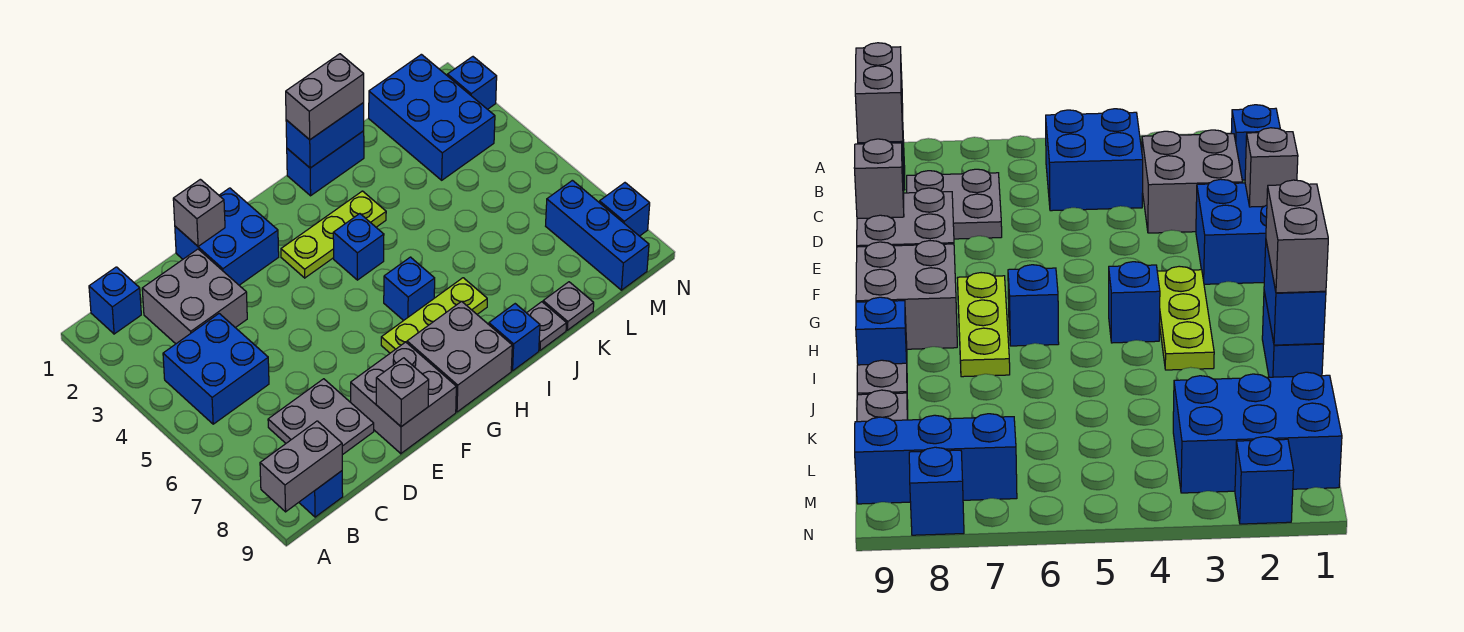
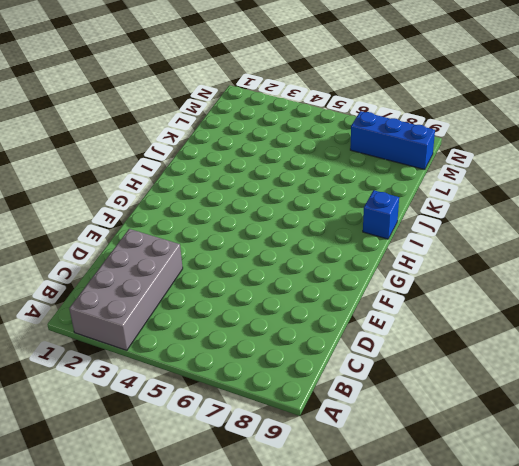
grey brick A2:D3 level 1 -> grey brick C2:D3 level 1
none -> blue brick B1 level 1
none -> blue brick B4:C5 level 1
none -> blue brick B9 level 1

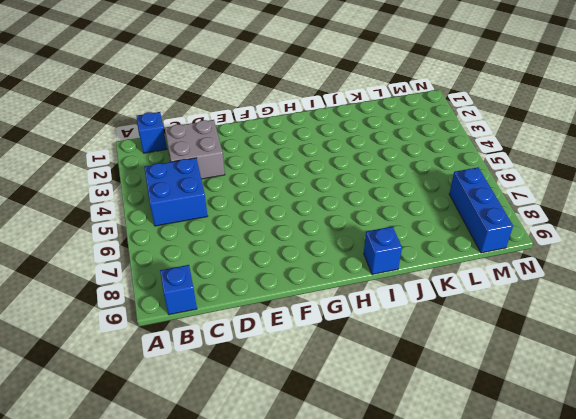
none -> grey plate C7:D8 level 1
none -> blue brick E1:F2 level 1
none -> grey brick E8:F9 level 1

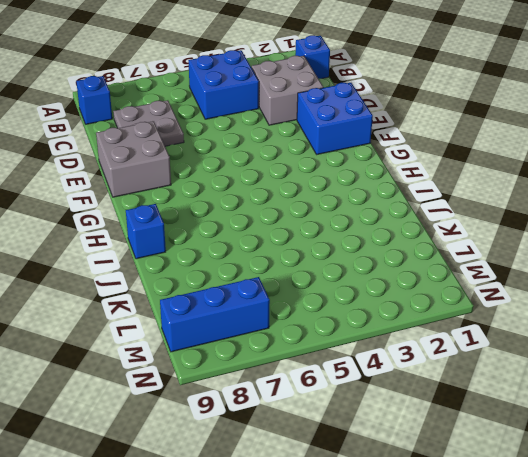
none -> lime plate G3:I3 level 1
none -> lime plate G7:I7 level 1
none -> grey brick G8:H9 level 1

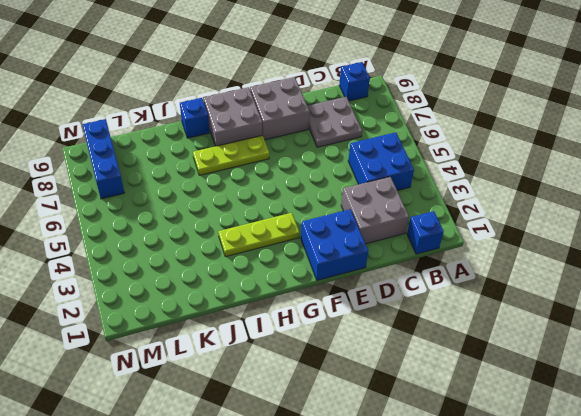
none -> blue brick H4 level 1
none -> blue brick H6 level 1
none -> blue brick I1:J1 level 1

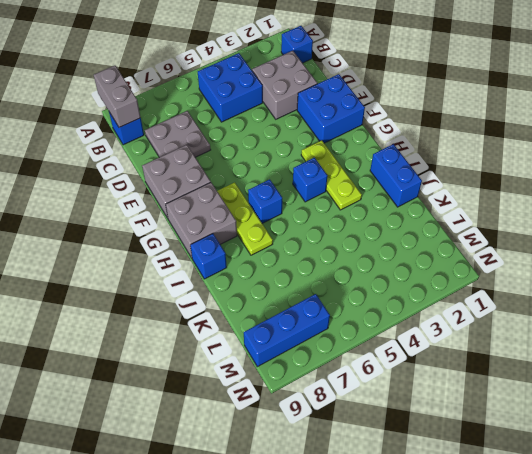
none -> grey plate J9 level 1
none -> grey plate K9 level 1
none -> blue brick L1:M3 level 1

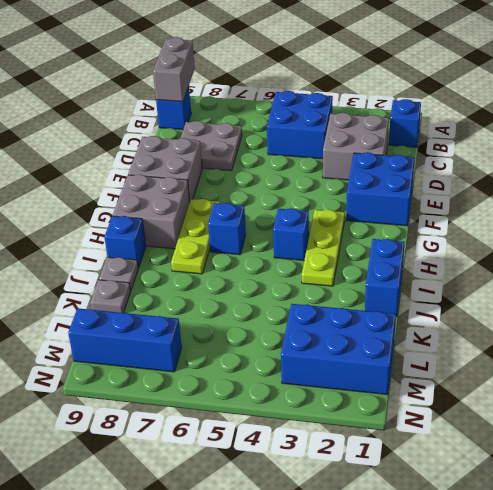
none -> blue brick N2 level 1
none -> blue brick N8 level 1
none -> grey brick E1 level 2

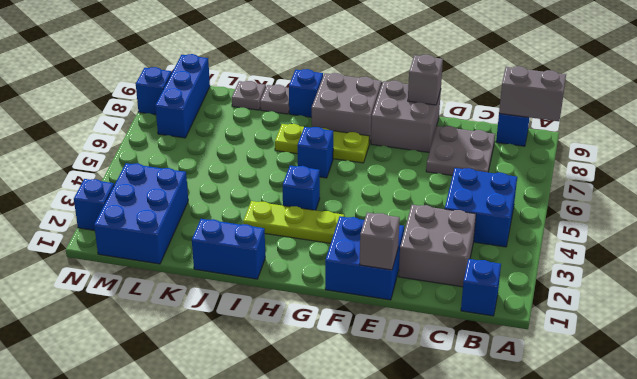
none -> blue brick I1:J1 level 2
none -> grey brick I1:J1 level 3

